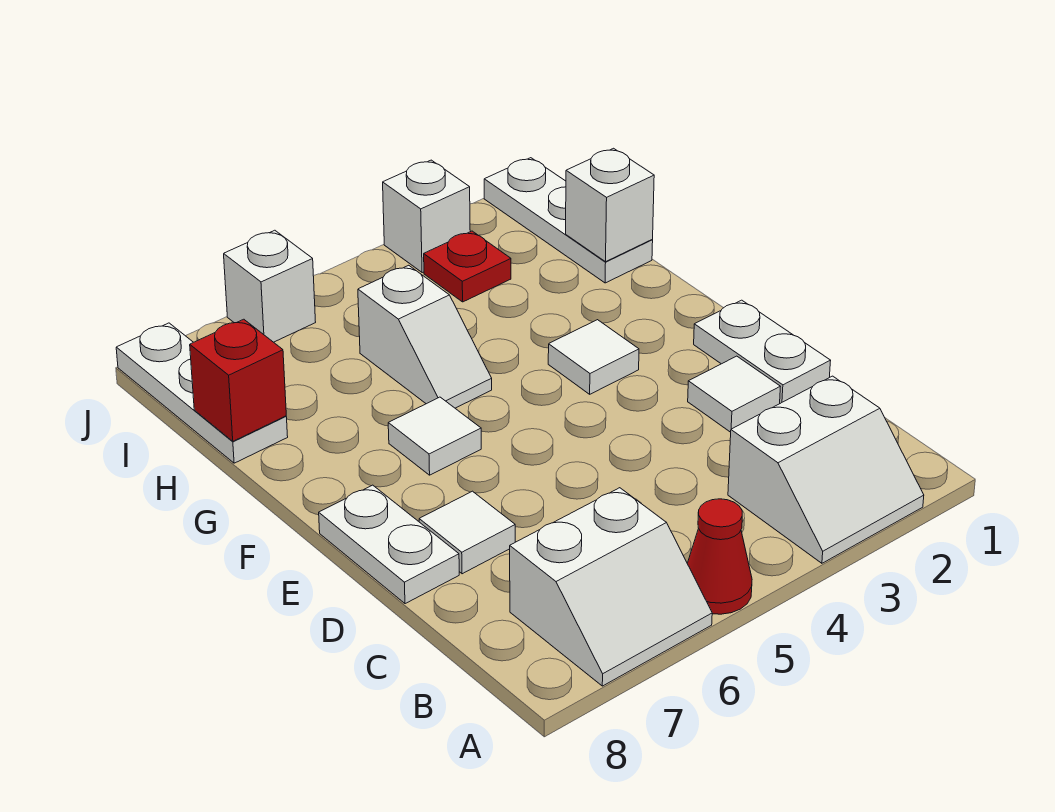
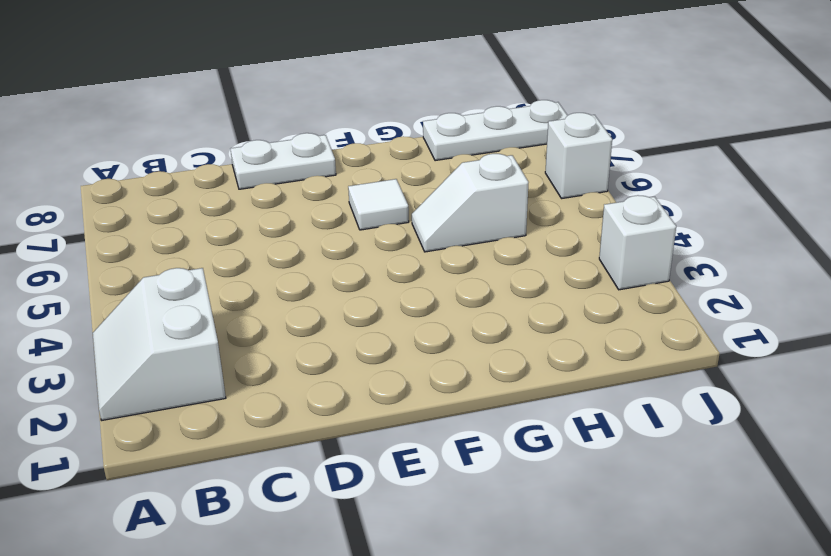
none -> red cone A5 level 1
none -> white slope A6:B7 level 1 top B
none -> white plate D1:E1 level 1

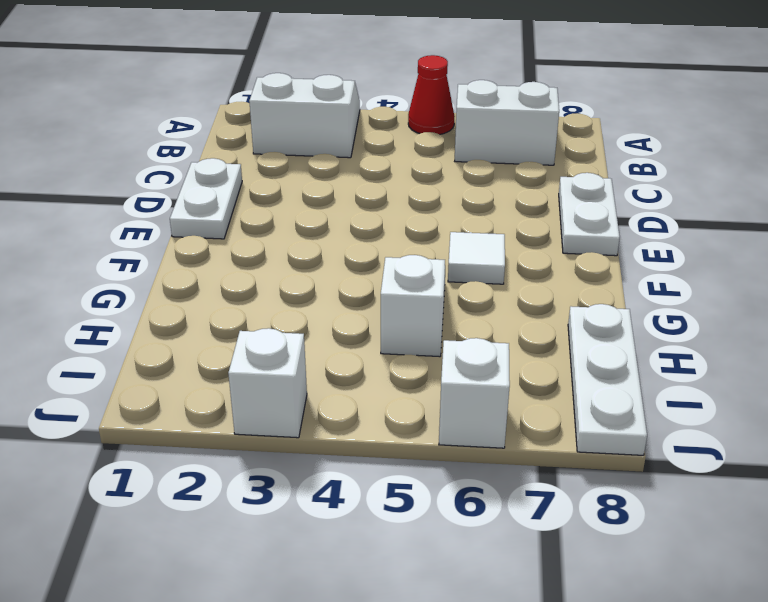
none -> white tile D2 level 1
none -> white tile D7 level 1
none -> white tile F3 level 1

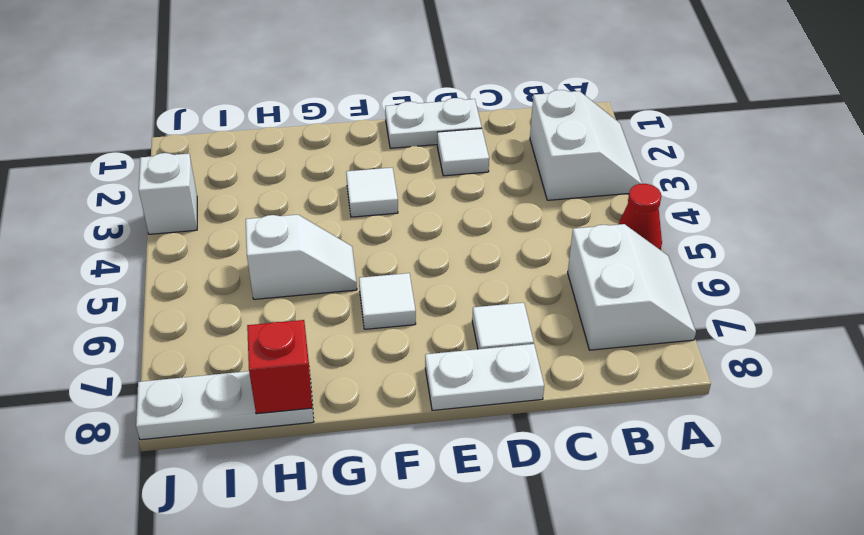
none -> white plate H1:J1 level 1
none -> red plate I3 level 1
none -> white brick J6 level 1

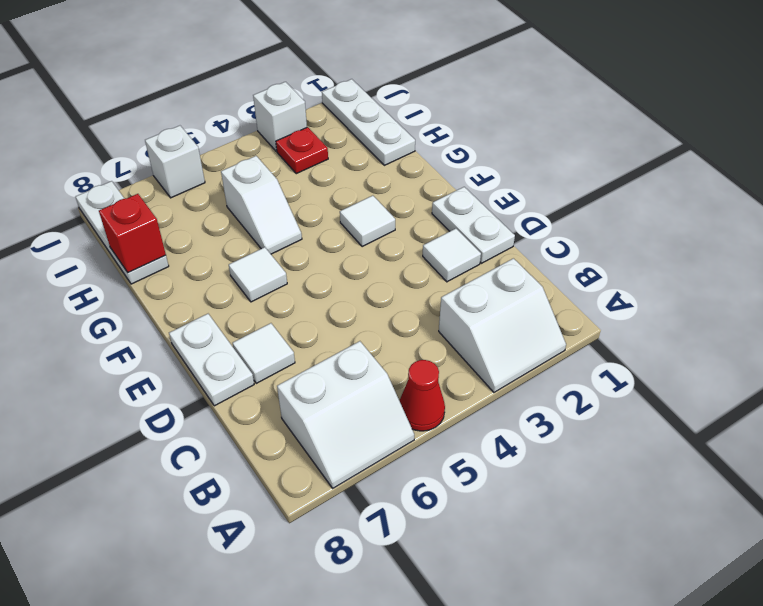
none -> white brick H1 level 2

